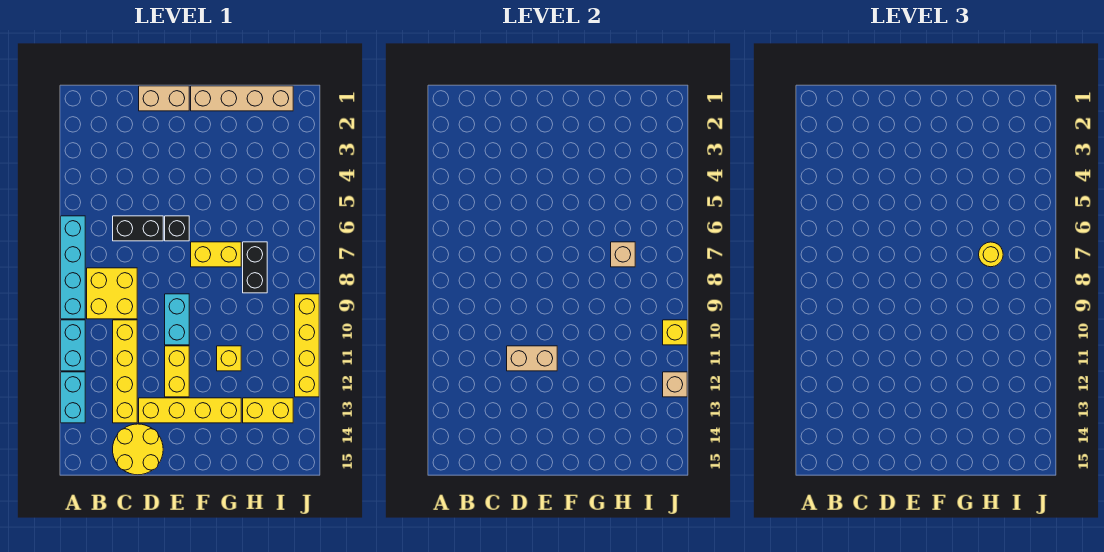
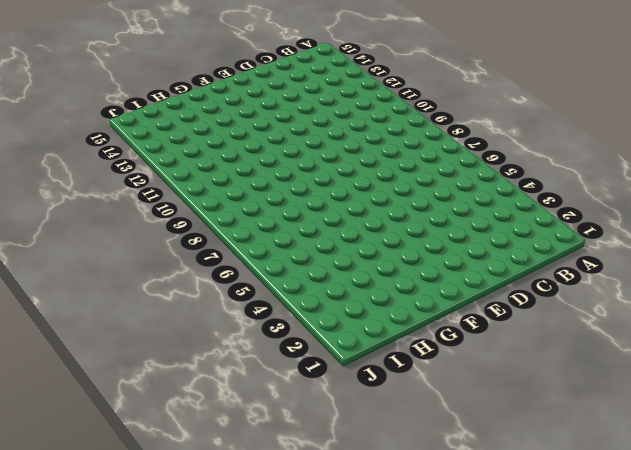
none -> cyan brick A6:A9 level 1
none -> cyan brick A10:A11 level 1
none -> cyan brick A12:A13 level 1

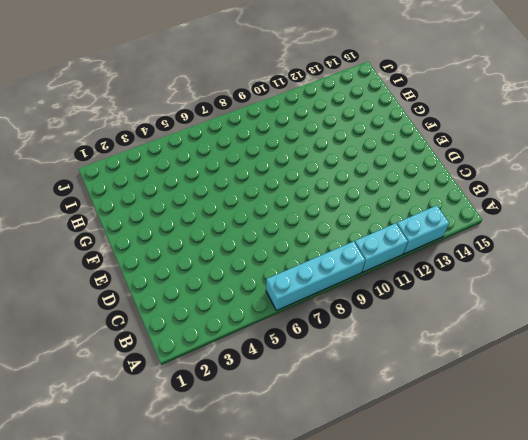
none -> yellow brick B8:C9 level 1
none -> black brick C6:D6 level 1
none -> yellow brick C10:C13 level 1

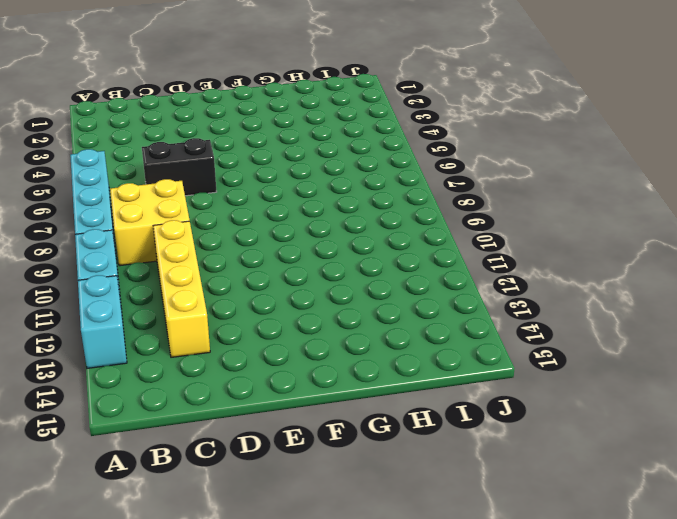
none -> yellow round brick C14:D15 level 1
none -> tan brick D1:E1 level 1
none -> yellow brick D13:G13 level 1

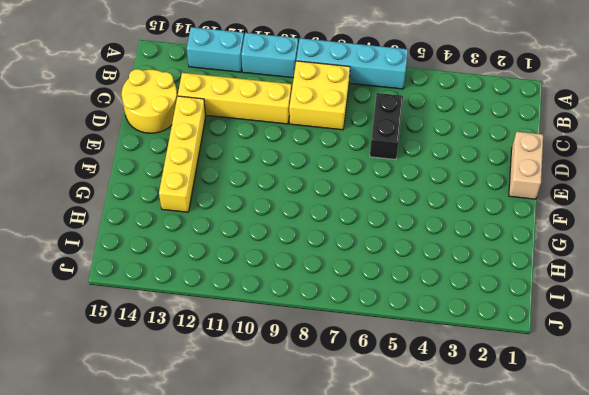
none -> black brick E6 level 1
none -> cyan brick E9:E10 level 1
none -> yellow brick E11:E12 level 1

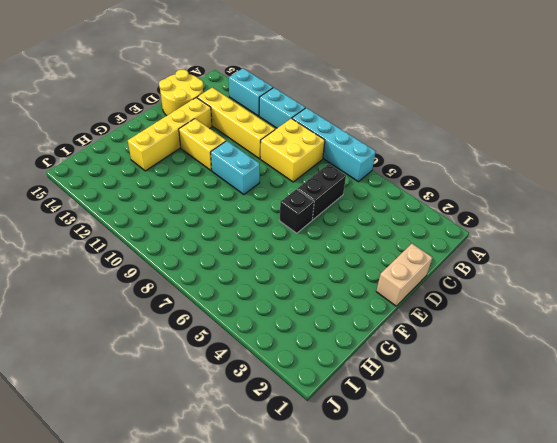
none -> tan brick F1:I1 level 1
none -> yellow brick F7:G7 level 1
none -> yellow brick G11 level 1

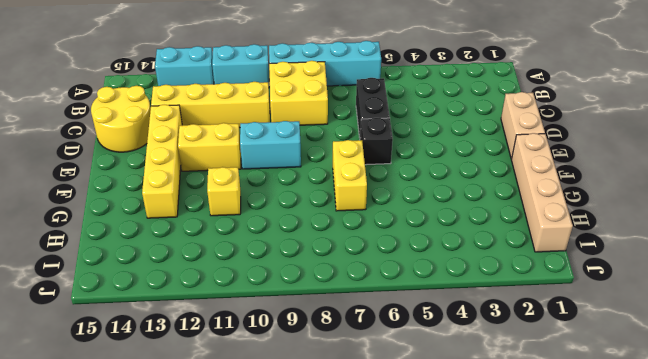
none -> black brick H7:H8 level 1
none -> yellow brick H13:I13 level 1
none -> yellow brick J9:J12 level 1

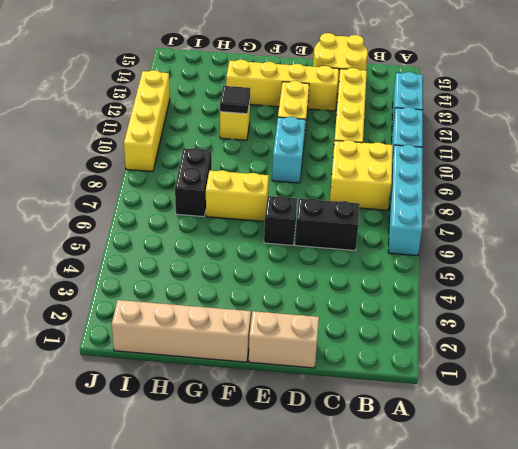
black tile G11 level 2 -> none
none -> yellow brick H13:I13 level 1
none -> tan brick D11:E11 level 2
none -> tan brick H7 level 2

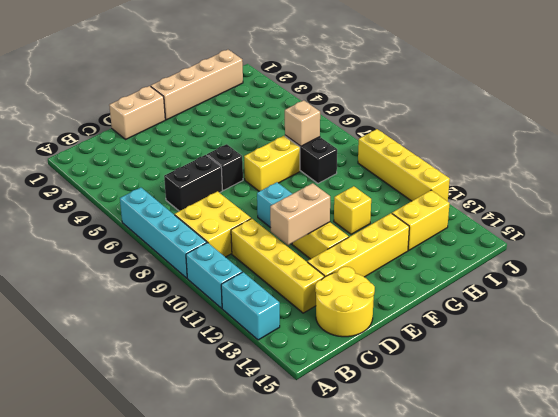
none -> yellow brick J10 level 2
none -> tan brick J12 level 2
none -> yellow round brick H7 level 3

